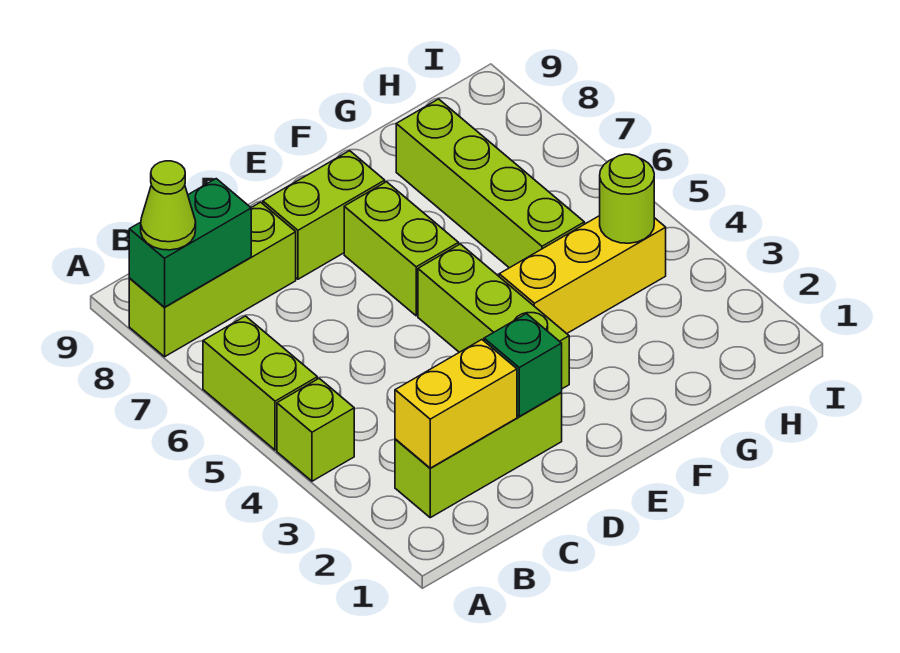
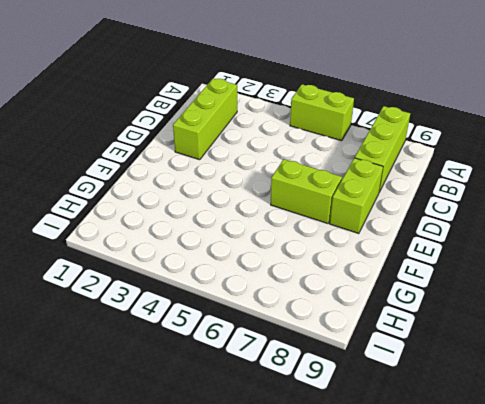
none -> lime brick A4 level 1
none -> lime brick E3:E5 level 1
none -> yellow brick F4:H4 level 1

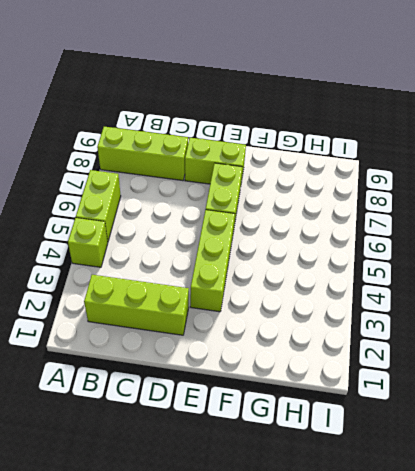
none -> yellow brick F4:H4 level 1
none -> lime brick G5:G8 level 1
none -> green brick A8:B8 level 2

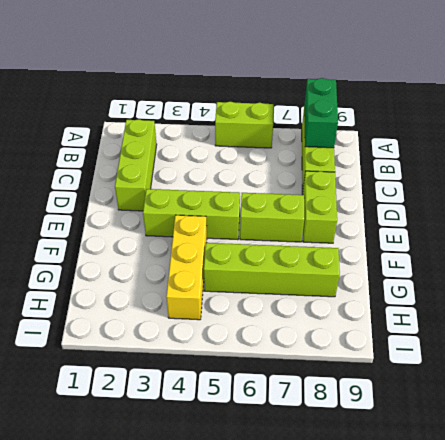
none -> lime brick A4 level 1
none -> yellow brick B2:C2 level 2
none -> green brick D2 level 2

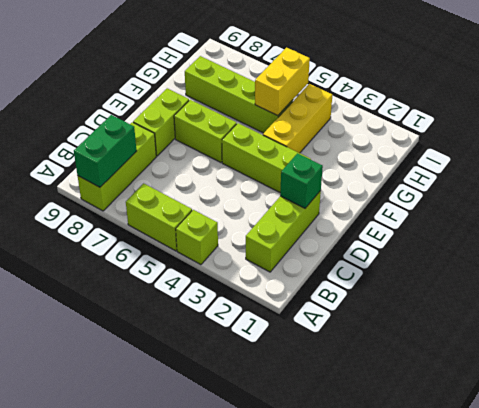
yellow brick G5:H5 level 2 -> yellow brick B2:C2 level 2
none -> lime round brick H4 level 2
none -> lime cone A8 level 3

